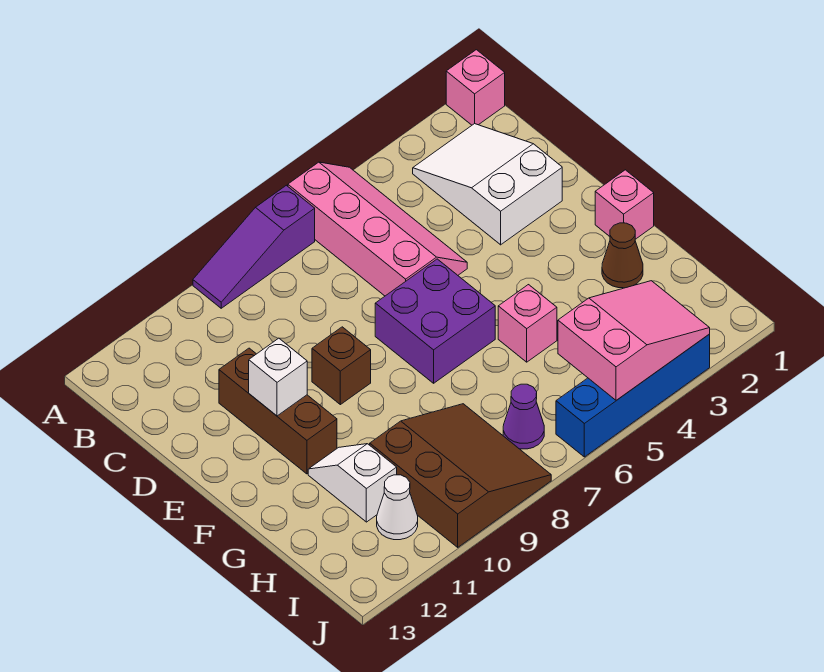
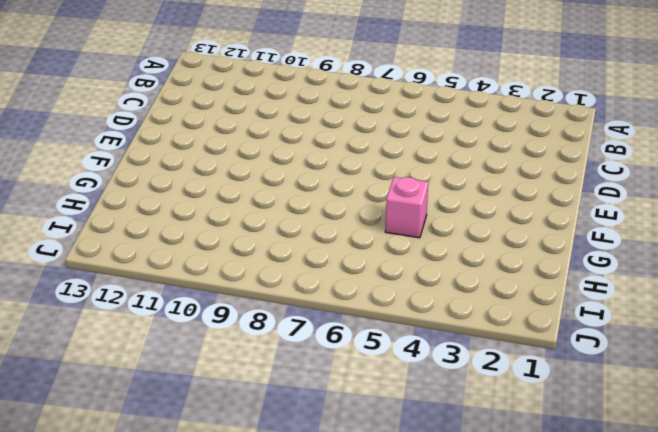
none -> pink brick A1 level 1
none -> pink slope A5:D6 level 1 top 6
none -> purple slope A7:A9 level 1 top 7

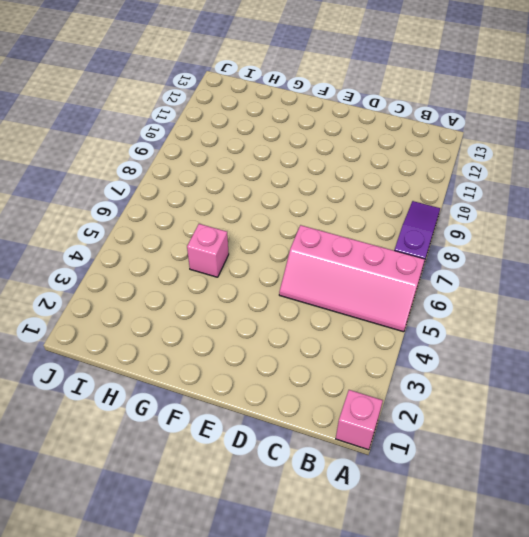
none -> white slope B2:D3 level 1 top D
none -> brown brick D11:F11 level 1
none -> purple brick E6:F7 level 1

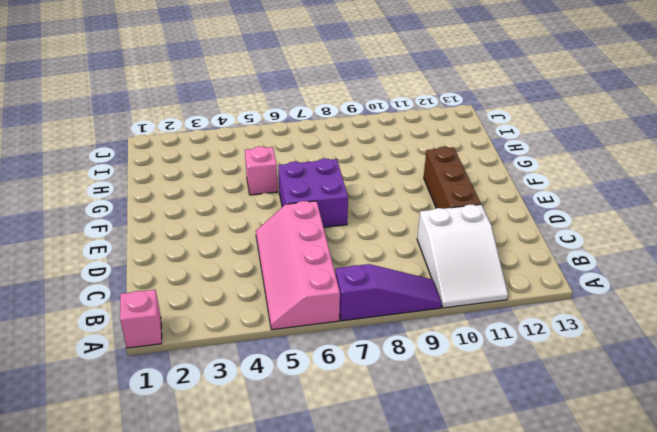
white slope A10:C11 level 1 top C -> white slope B2:D3 level 1 top D
none -> brown brick E9 level 1
none -> pink brick F1 level 1
none -> brown cone G2 level 1

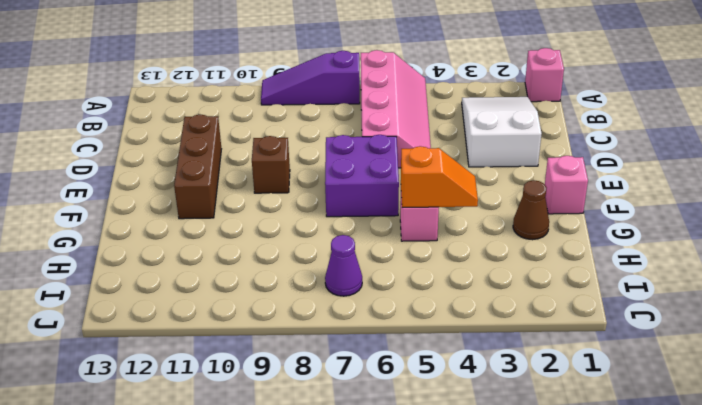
orange slope G4:G5 level 2 top 5 -> none
none -> white slope G11:H11 level 1 top H
none -> brown slope H8:J10 level 1 top 10
none -> white cone I11 level 1

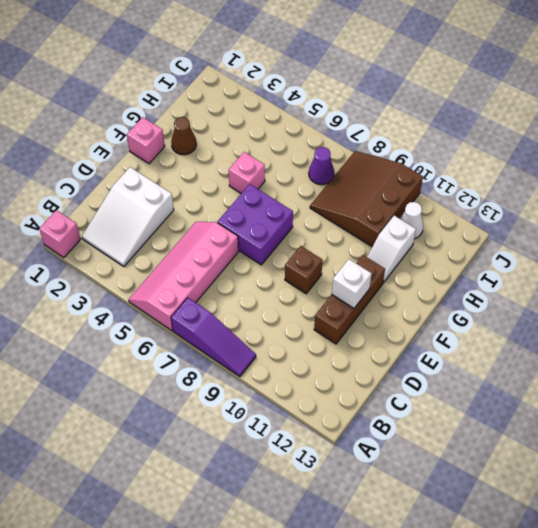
none -> blue brick J3:J6 level 1
none -> pink slope I3:J5 level 2 top 5

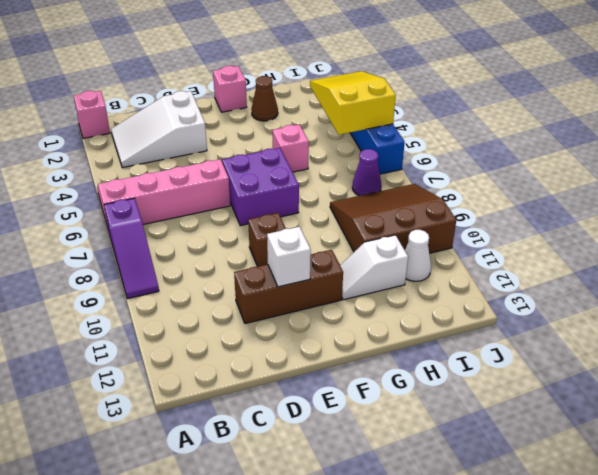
yellow slope I3:J5 level 2 top 5 -> pink slope I3:J5 level 2 top 5

